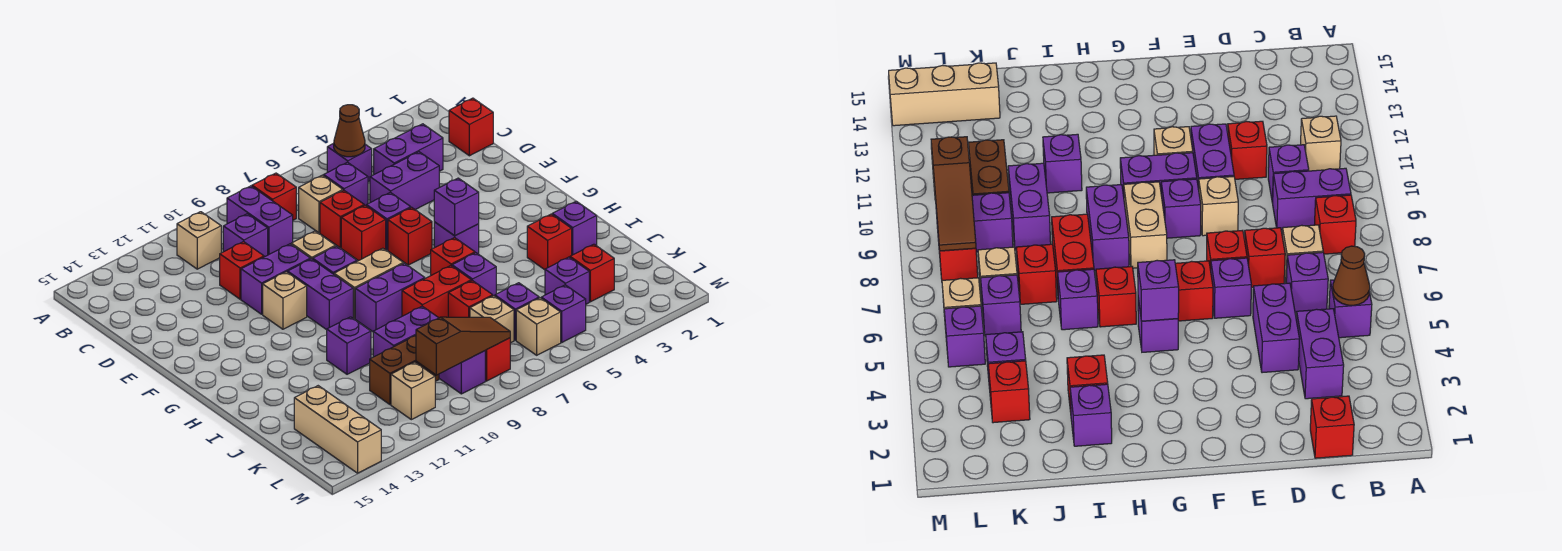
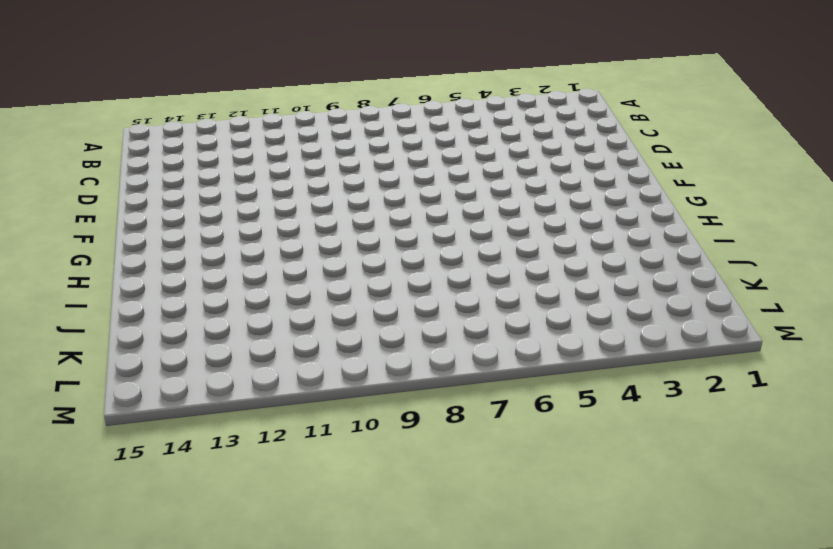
none -> purple brick B5 level 1
none -> red brick B8 level 1
none -> purple brick B9:C9 level 1
none -> tan brick B11 level 1

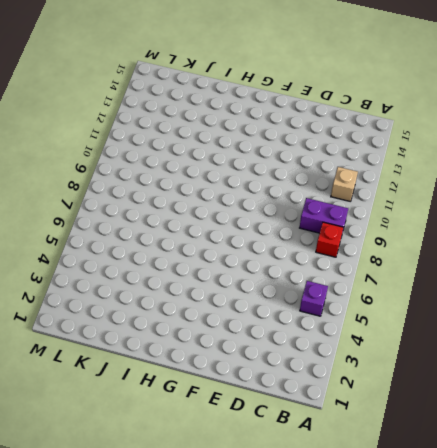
none -> red brick C1 level 1
none -> purple brick C3:C4 level 1
none -> purple brick C6 level 1
none -> tan brick C7 level 1

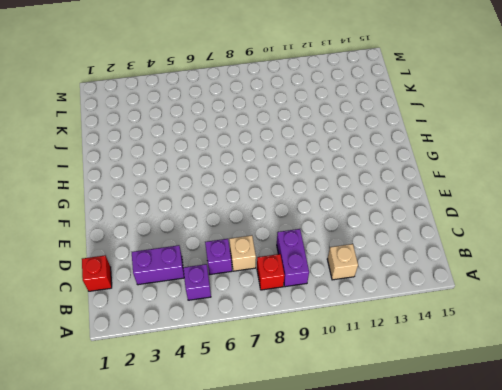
none -> purple brick C10 level 1
none -> purple brick D4:D5 level 1
none -> red brick D7 level 1
none -> red brick D11 level 1

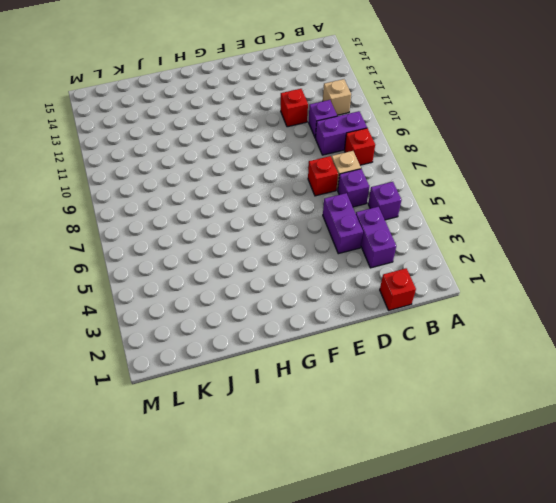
none -> purple brick E6 level 1
none -> red brick E7 level 1
none -> tan brick E9 level 1
none -> purple brick E10:E11 level 1

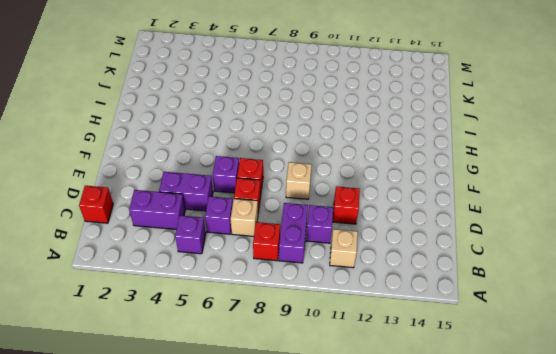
none -> purple brick E10:E11 level 1
none -> red brick F6 level 1
none -> purple brick F9 level 1
none -> purple brick F10:G10 level 1

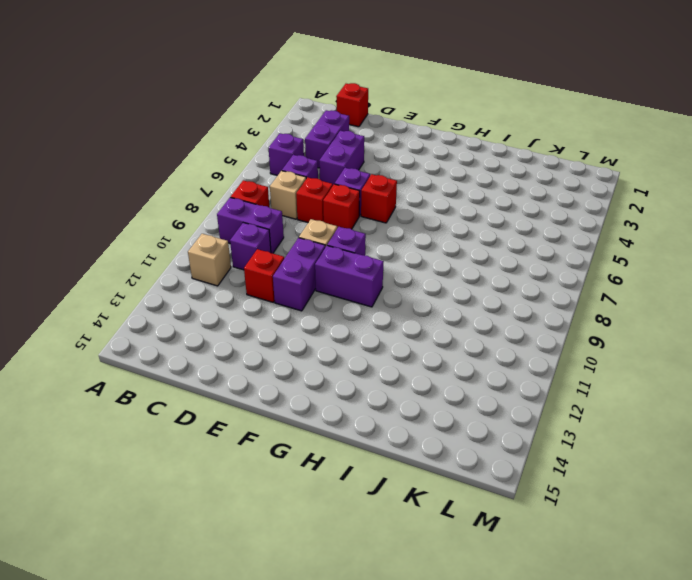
none -> tan brick F11 level 1
none -> purple brick G5 level 1
none -> tan brick G8:G9 level 1
none -> red brick H6 level 1

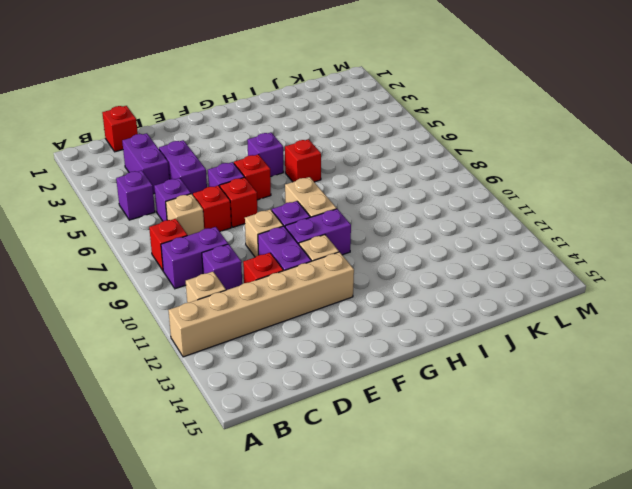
tan brick A12:F12 level 1 -> none
none -> purple brick H8:H9 level 1
none -> purple brick I2 level 1
none -> red brick I3 level 1
none -> purple brick I6 level 1

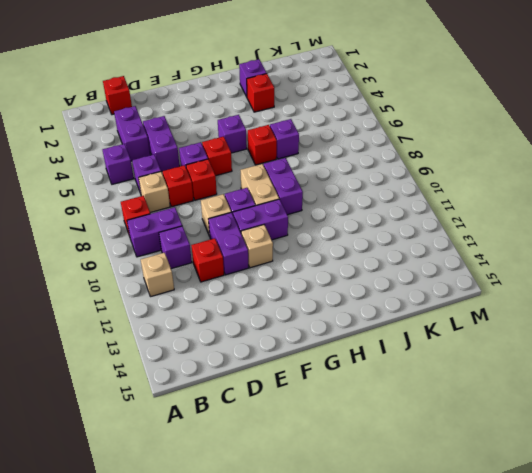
none -> red brick I7:I8 level 1
none -> purple brick I11 level 1
none -> red brick J7 level 1
none -> purple brick J9:J10 level 1

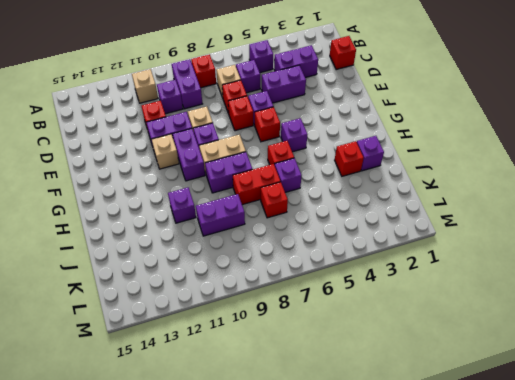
none -> red brick K3 level 1
none -> purple brick K4 level 1
none -> purple brick K6 level 1
none -> tan brick K7 level 1

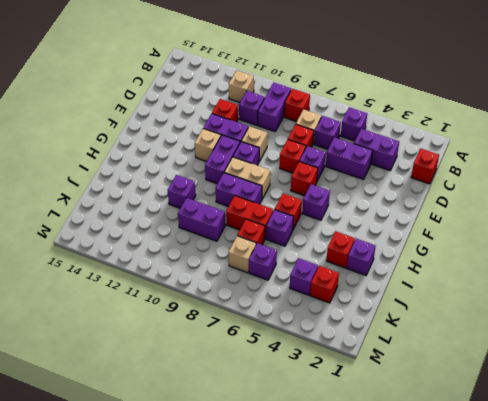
none -> purple brick K9:L9 level 1
none -> brown brick K10:K11 level 1
none -> tan brick K14:M14 level 1
none -> purple brick L5 level 1

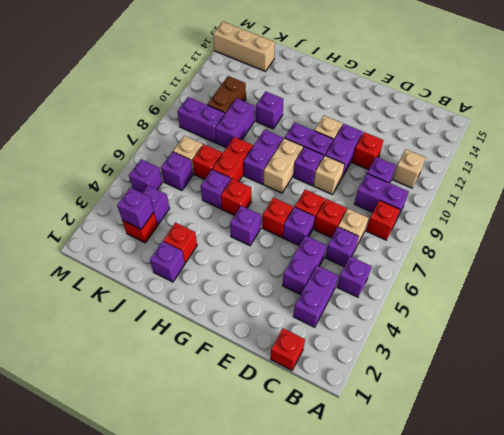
purple brick K3 level 2 -> purple brick G5 level 2
none -> tan brick L6 level 1
none -> red brick L8 level 1
none -> tan brick L11 level 1
none -> brown cone B5 level 2

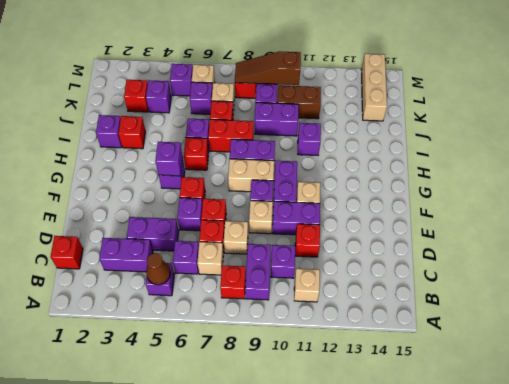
tan brick D8 level 1 -> tan brick L11 level 1

